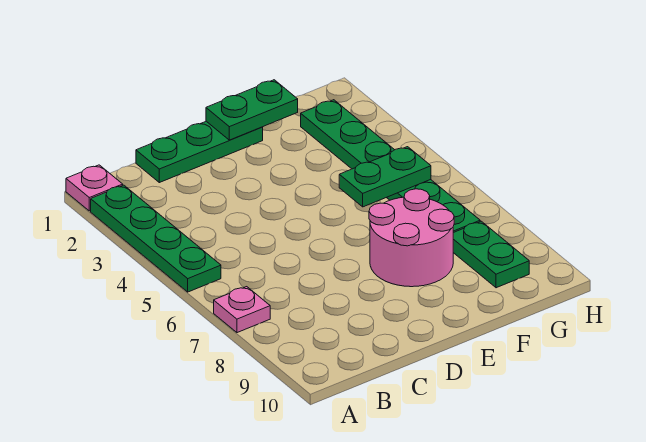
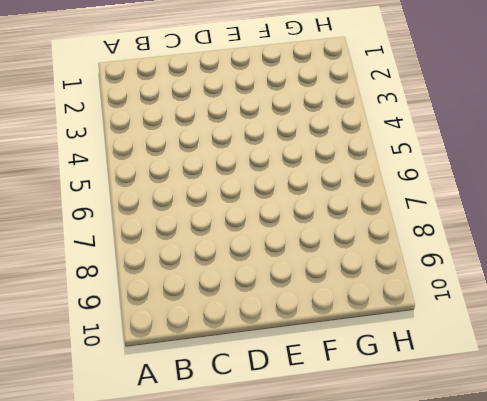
none -> pink plate A1 level 1
none -> green plate A2:A5 level 1

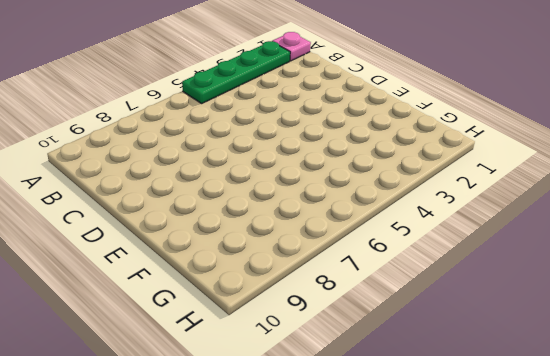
none -> pink plate A7 level 1
none -> green plate C1:E1 level 1

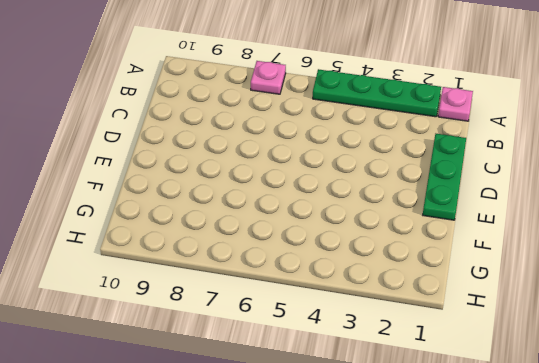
none -> pink round brick E7:F8 level 1
none -> green plate G2:G7 level 1

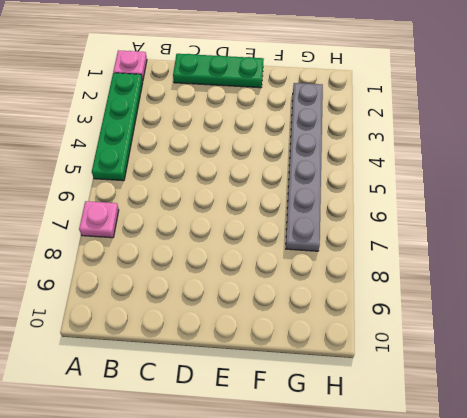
grey plate G2:G7 level 1 -> green plate G2:G7 level 1
none -> pink round brick E7:F8 level 1
none -> green plate G8:G9 level 1

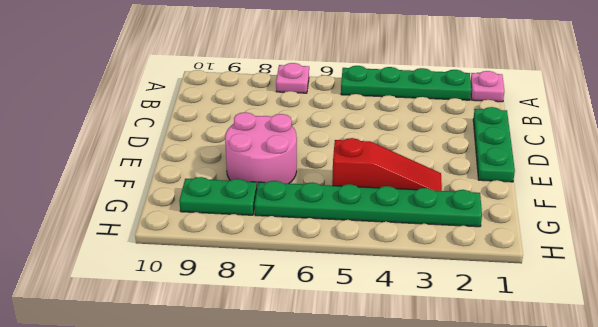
red slope F3:F5 level 1 top 5 -> none
none -> green plate E1:F1 level 2
none -> green plate F5:G5 level 2

